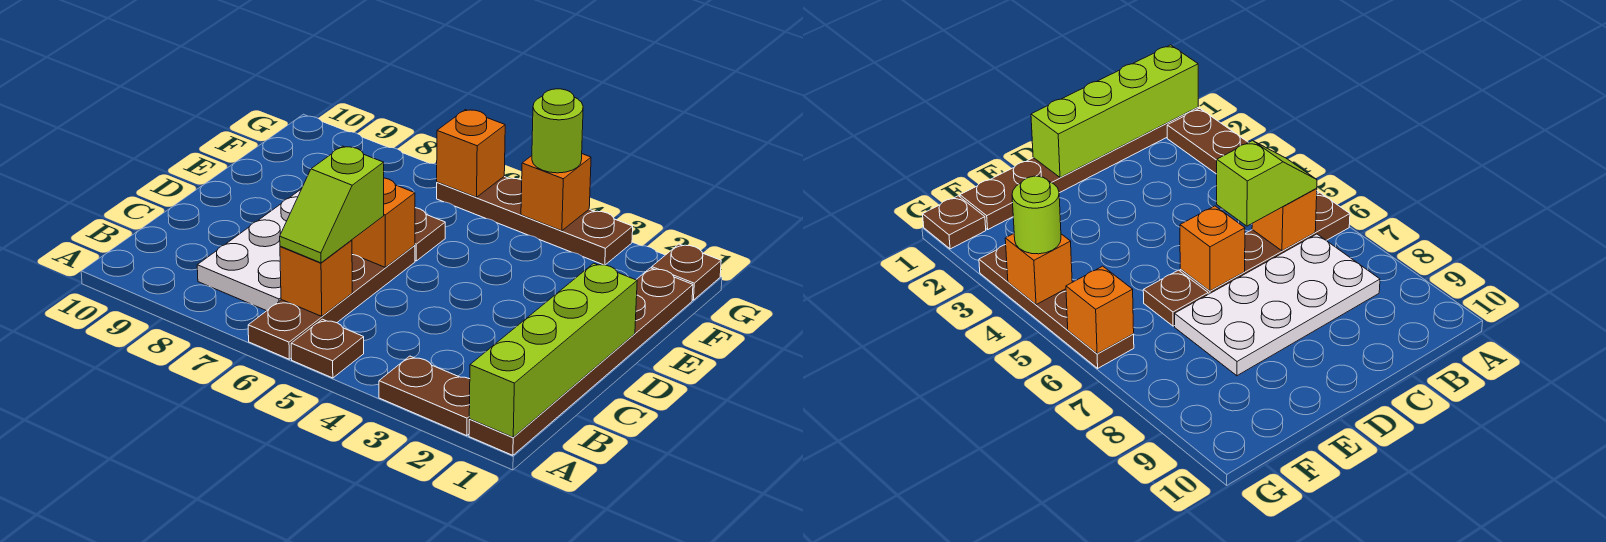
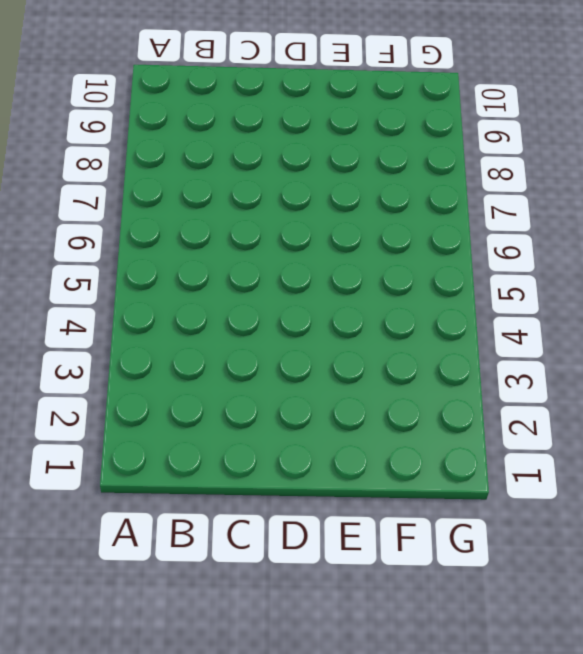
none -> brown plate A1:F1 level 1
none -> brown plate A2:A3 level 1
none -> brown plate A5 level 1

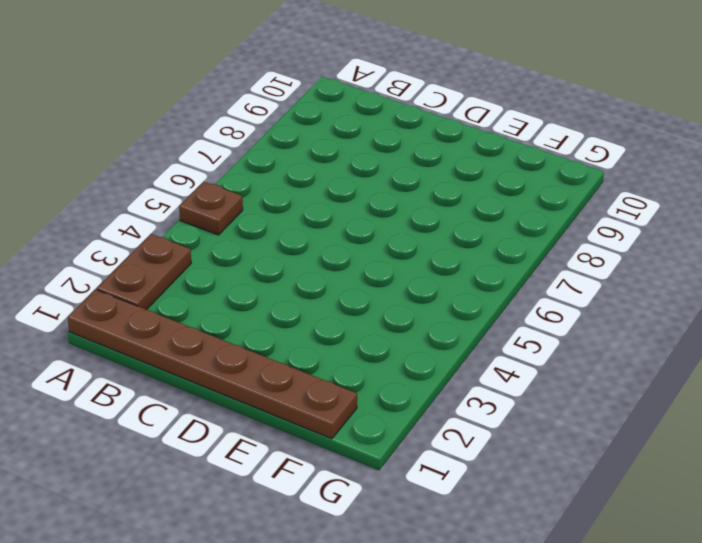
none -> brown plate A6:D6 level 1
none -> white plate B7:E8 level 1
none -> brown plate E6 level 1

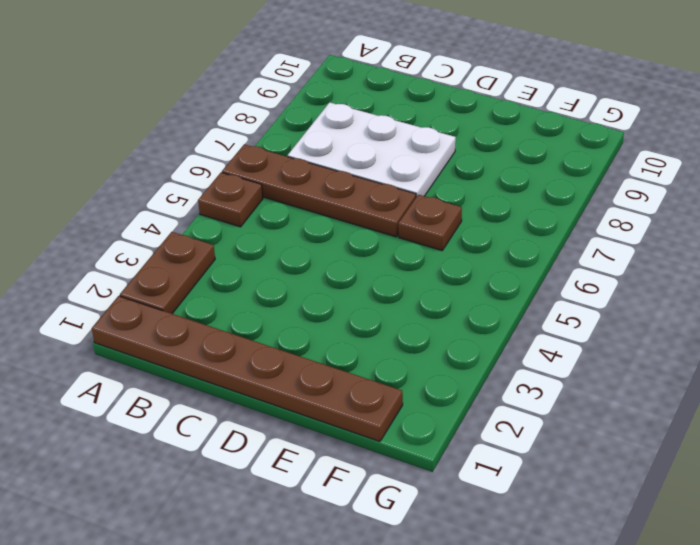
white plate B7:D8 level 1 -> white plate B7:E8 level 1
none -> brown plate G1 level 1
none -> brown plate G3:G6 level 1
none -> lime brick A1:D1 level 2

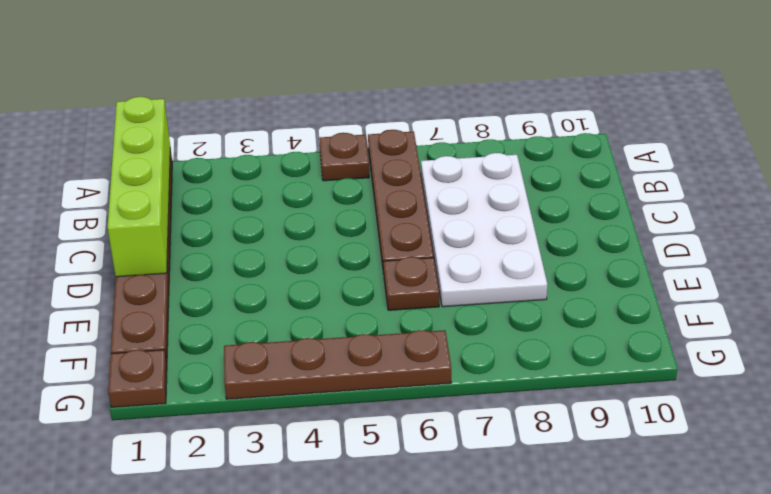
none -> brown plate A2:A3 level 1
none -> orange brick B6 level 2
none -> orange brick D6 level 2

